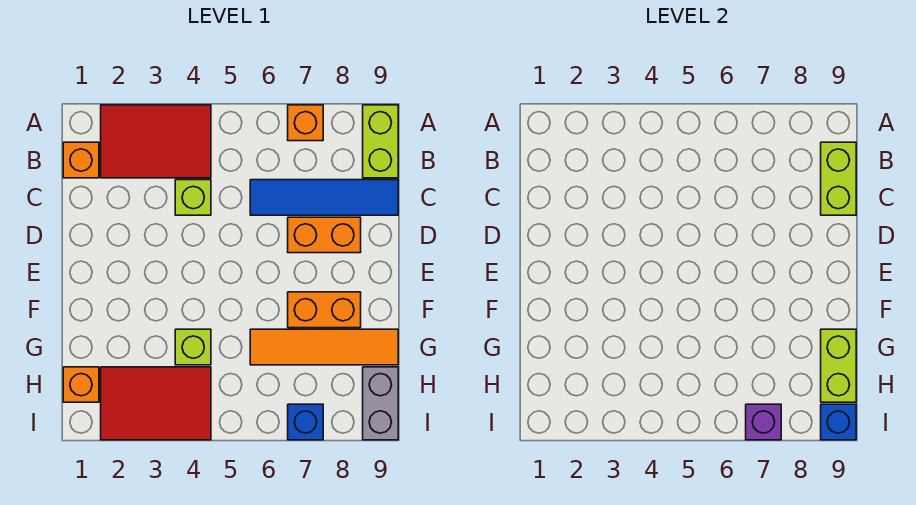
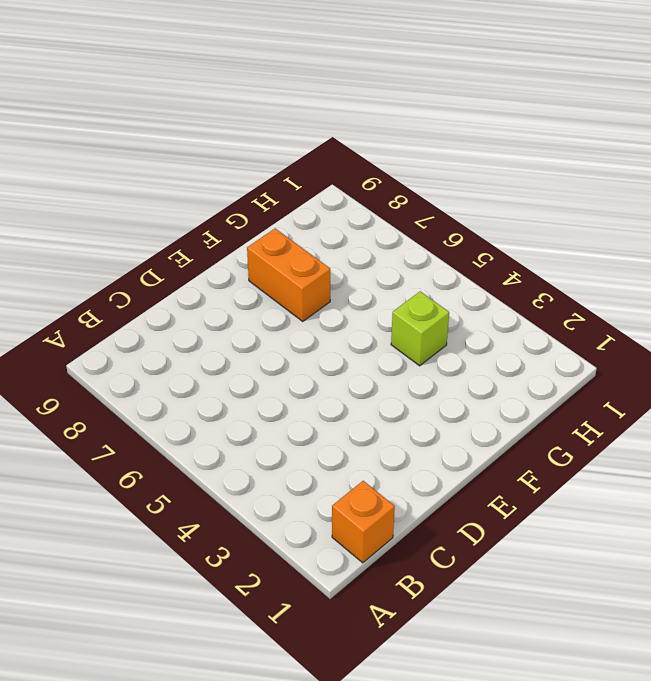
none -> red tile A2:B4 level 1
none -> orange brick A7 level 1
none -> lime brick A9:B9 level 1

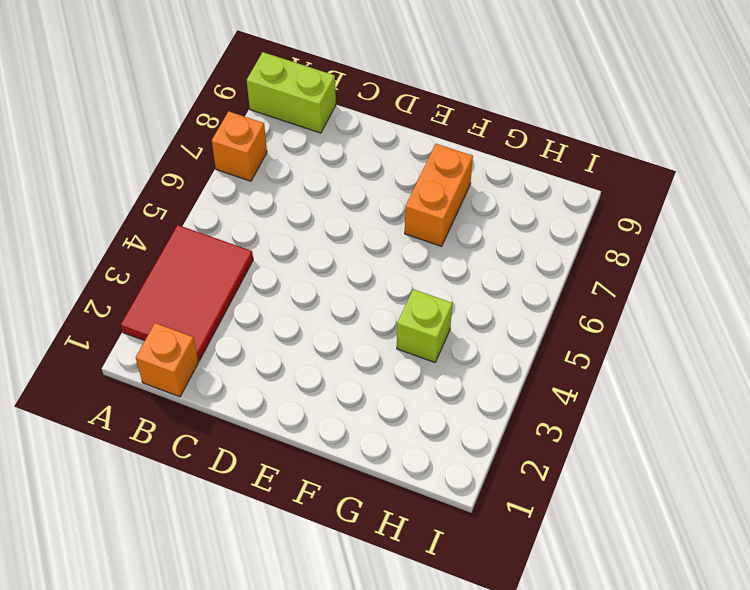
none -> lime brick C4 level 1
none -> blue tile C6:C9 level 1
none -> orange brick D7:D8 level 1

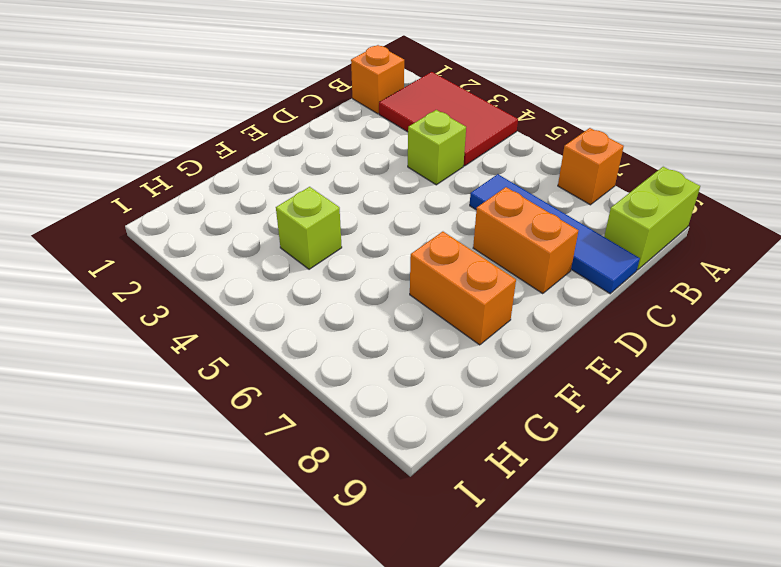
none -> orange tile G6:G9 level 1
none -> orange brick H1 level 1
none -> red tile H2:I4 level 1

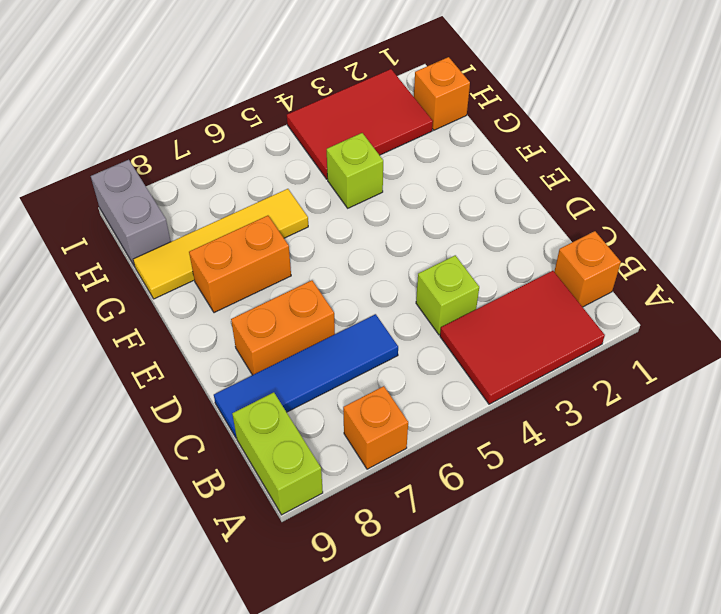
yellow tile G6:G9 level 1 -> orange tile G6:G9 level 1
none -> blue brick I7 level 1
none -> lime brick B9:C9 level 2
none -> lime brick G9:H9 level 2

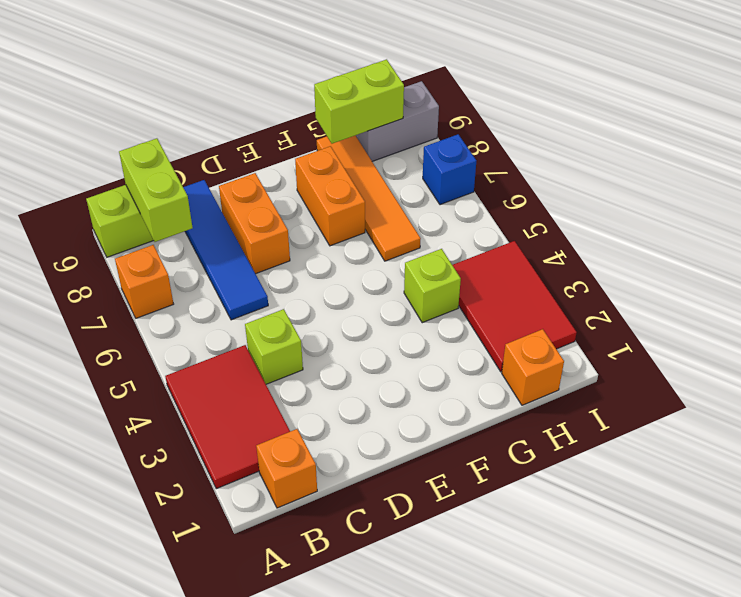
lime brick B8:B9 level 2 -> lime brick B9:C9 level 2
none -> purple brick I7 level 2
none -> blue brick I9 level 2

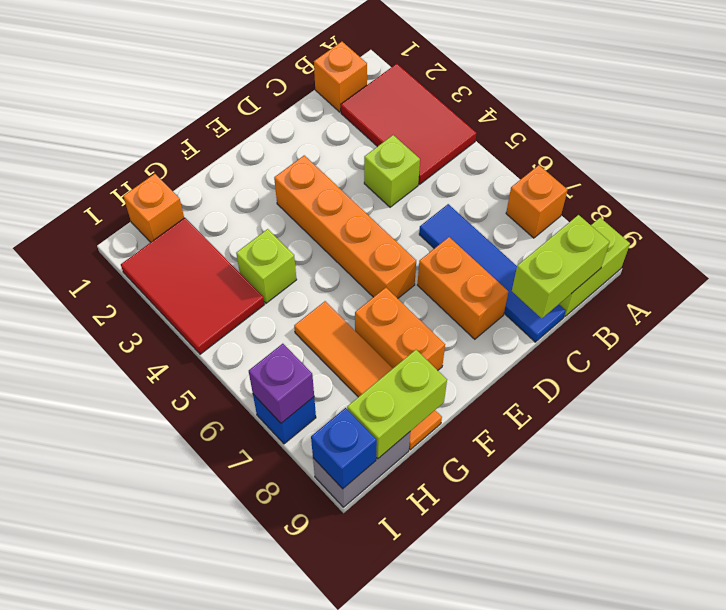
orange brick E3:E6 level 1 -> none

